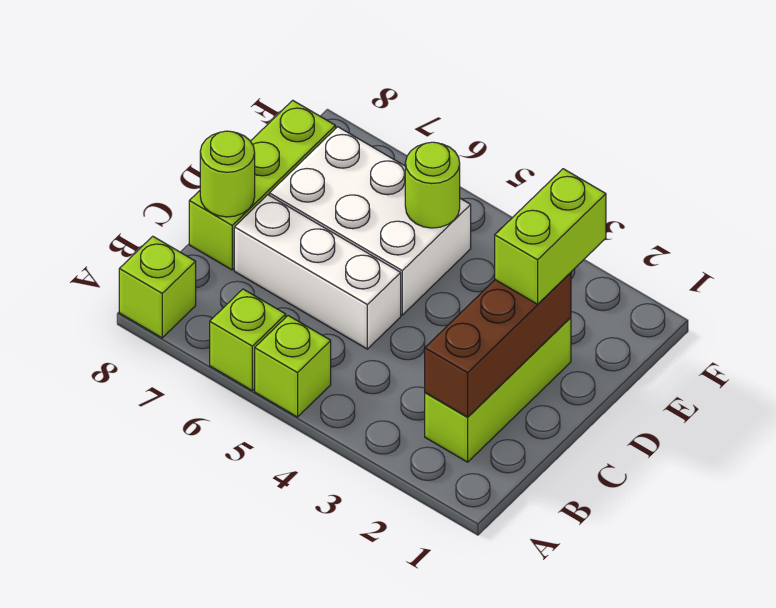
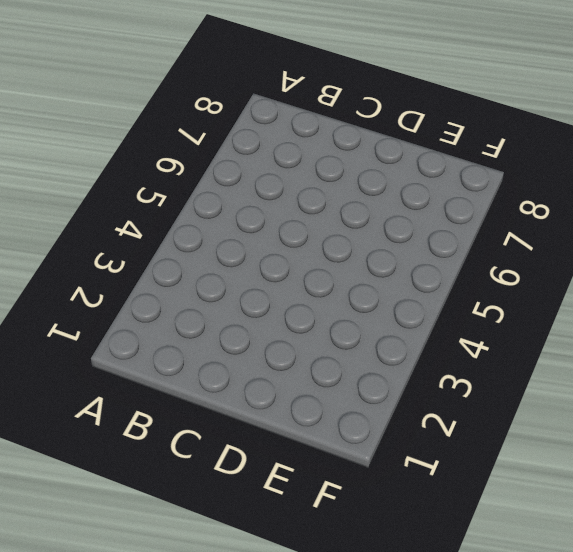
none -> lime brick A5 level 1
none -> lime brick A6 level 1

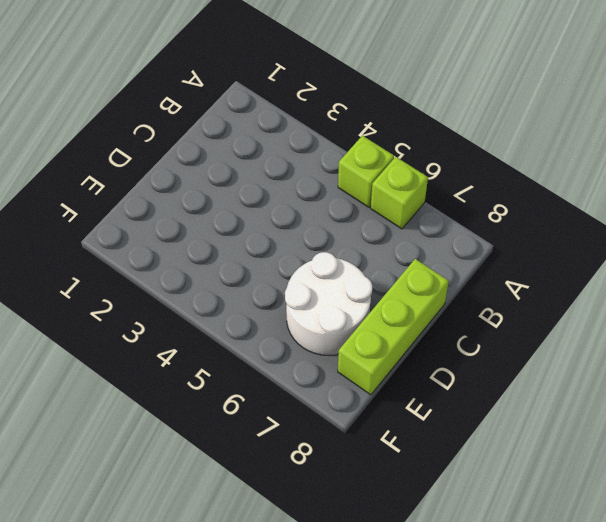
white round brick D6:E7 level 1 -> white brick D5:E7 level 1
none -> lime brick A8 level 1
none -> lime brick B2:D2 level 1

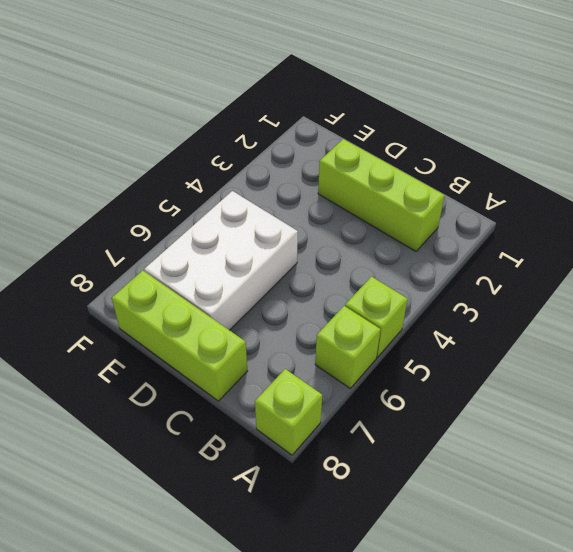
none -> white brick C5:C7 level 1
none -> brown brick B2:D2 level 2

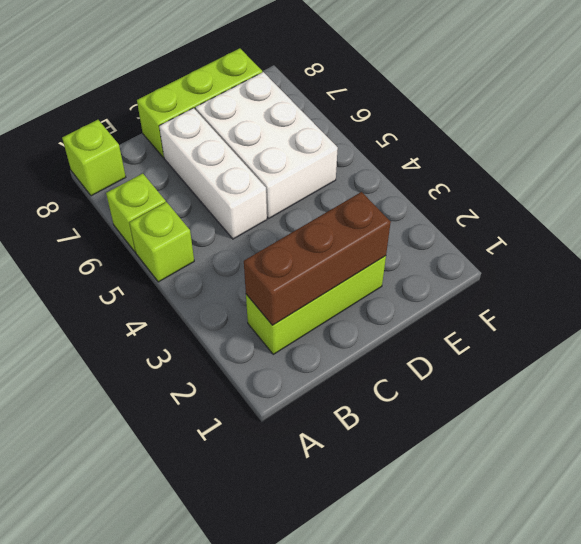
none -> lime round brick C8 level 2
none -> lime round brick E5 level 2

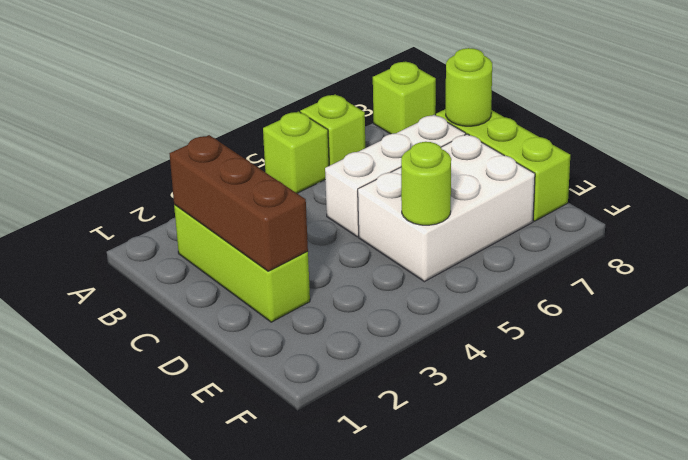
none -> lime brick D2:E2 level 3

